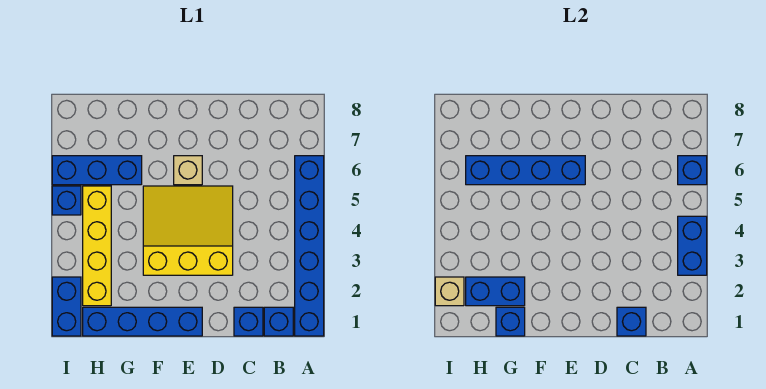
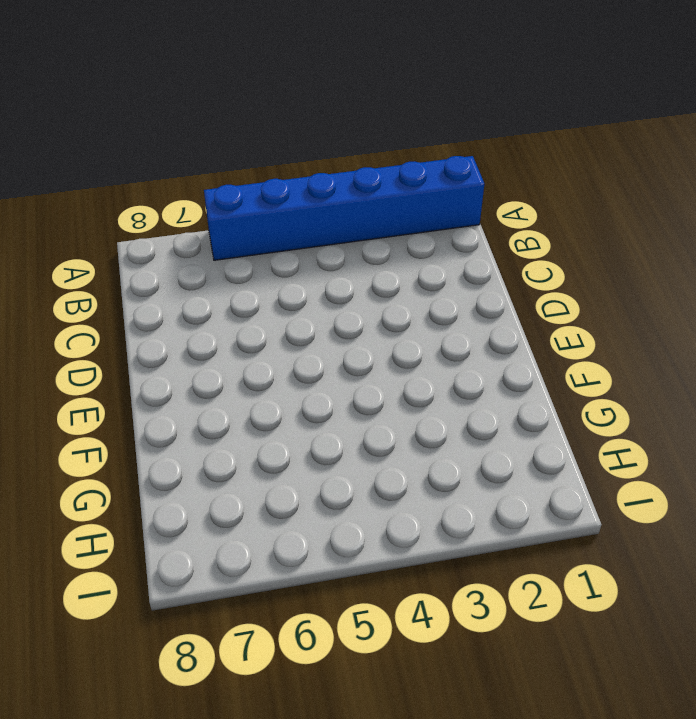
none -> blue brick B1 level 1
none -> blue brick C1 level 1
none -> yellow slope D3:F5 level 1 top 3

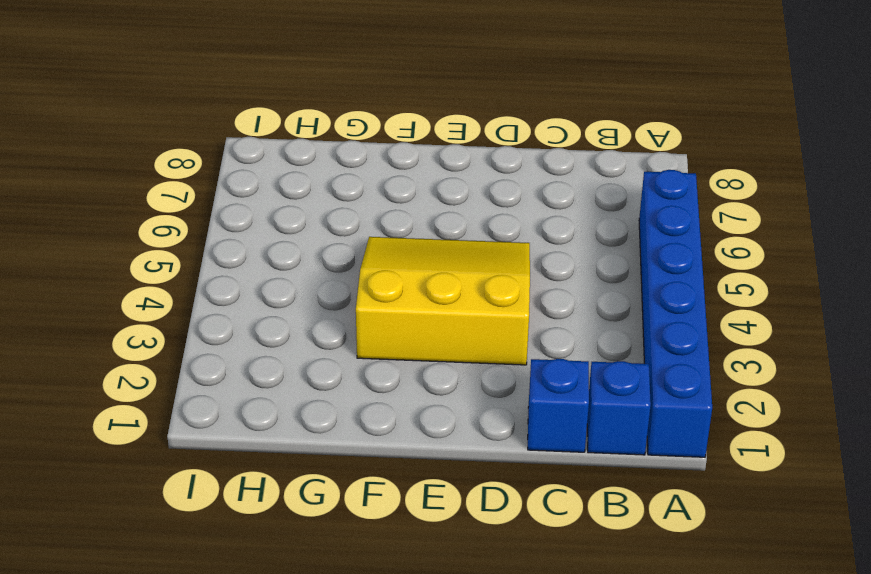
none -> blue brick E1:H1 level 1
none -> tan brick E6 level 1
none -> blue brick G6:I6 level 1

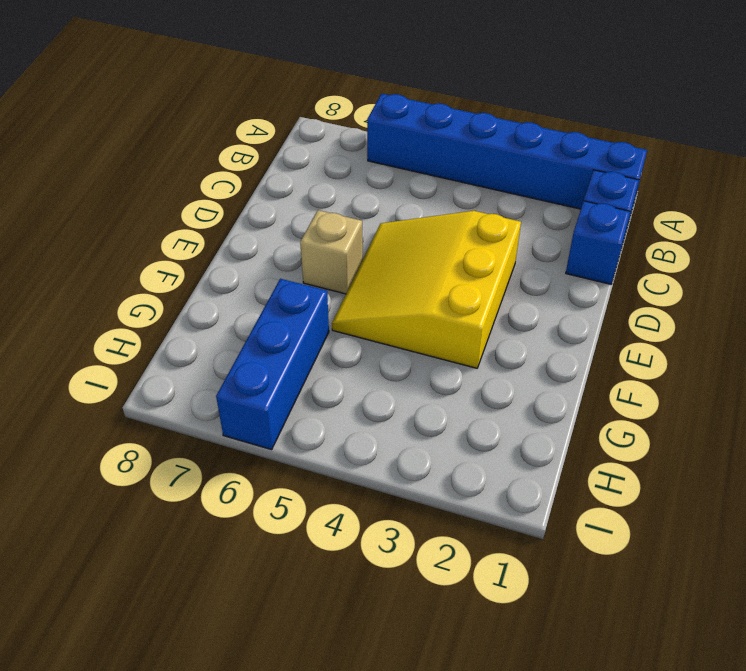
none -> blue brick E1:H1 level 1
none -> yellow brick H2:H5 level 1
none -> blue brick I1:I2 level 1

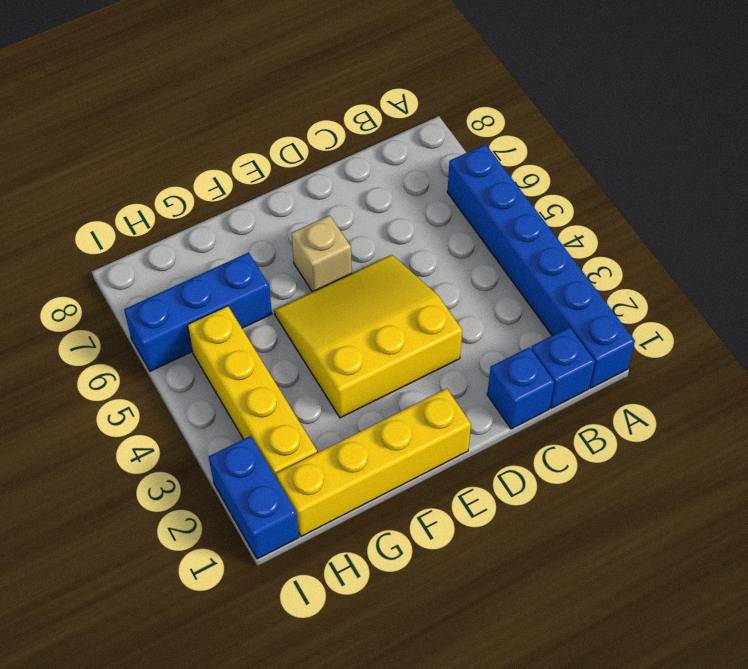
yellow brick E1:H1 level 1 -> blue brick E1:H1 level 1
none -> blue brick I5 level 1
none -> blue brick A3:A4 level 2
none -> blue brick A6 level 2

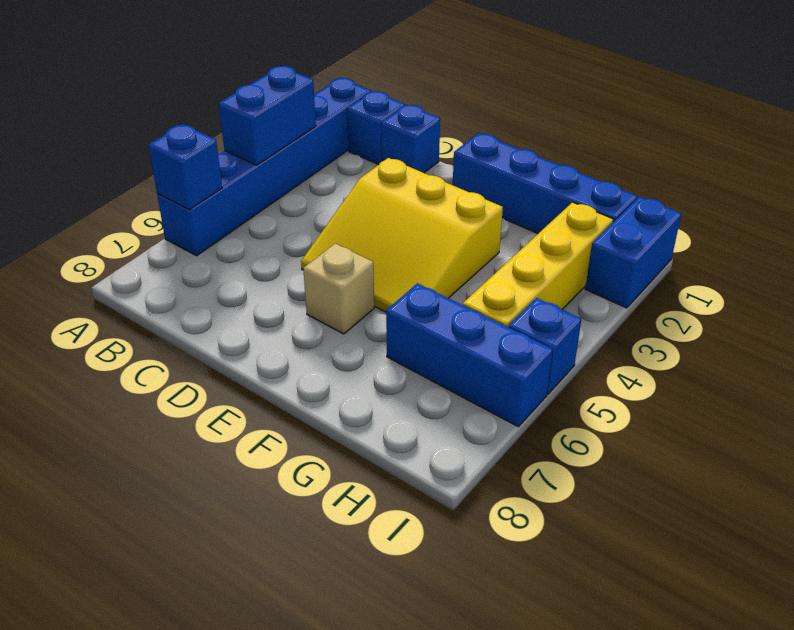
none -> blue brick C1 level 2
none -> blue brick E6:H6 level 2
none -> blue brick G1 level 2

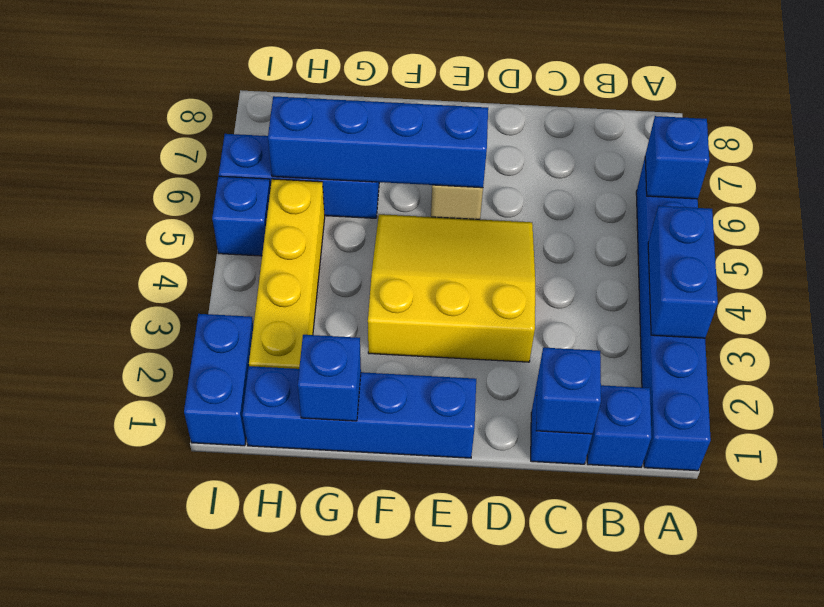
none -> blue brick G2:H2 level 2
none -> tan brick I2 level 2

